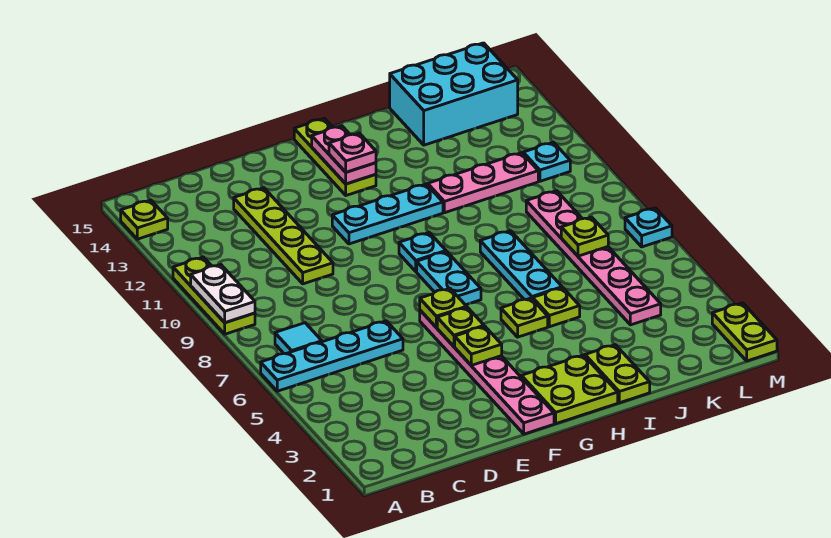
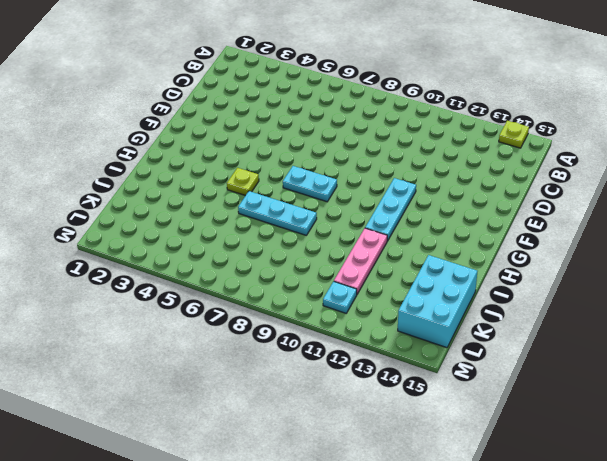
none -> cyan plate A6:D6 level 1
none -> lime plate A9:A11 level 1
none -> cyan tile B7 level 1

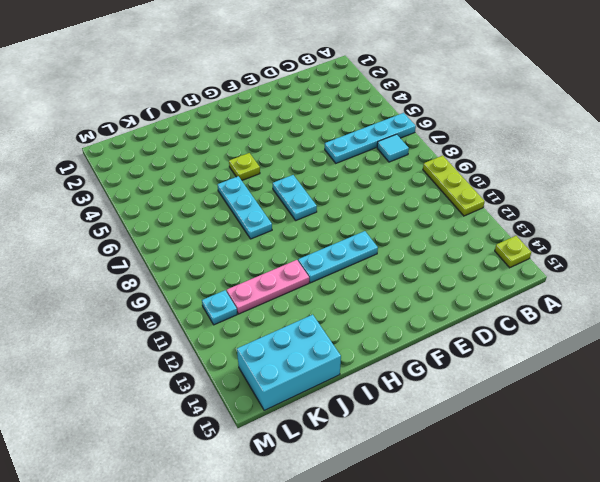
none -> lime plate D10:D13 level 1
none -> pink plate F1:F6 level 1
none -> lime plate G1:H2 level 1

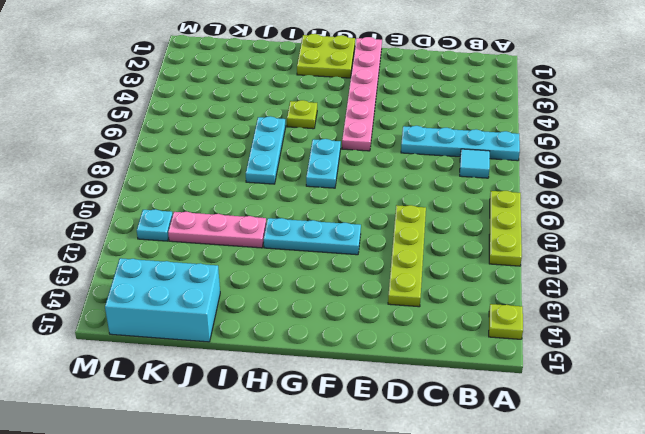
none -> cyan plate G9 level 1
none -> lime plate G13:G15 level 1
none -> lime plate I1:I2 level 1

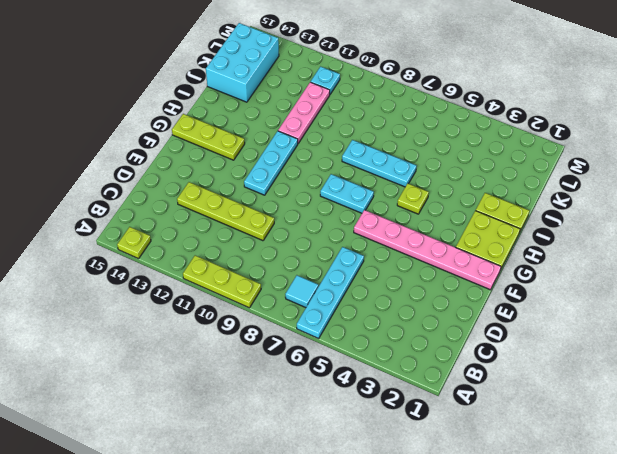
none -> cyan plate G9 level 1
none -> lime plate I5 level 1
none -> pink plate K4:K9 level 1

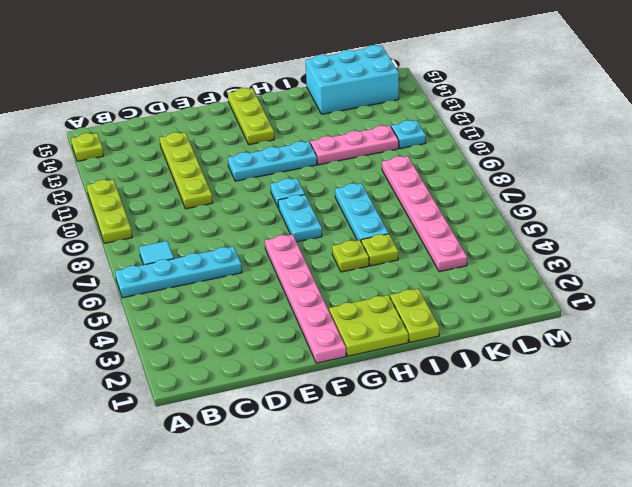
none -> lime plate M1:M2 level 1
none -> cyan plate M7 level 1
none -> white plate A9:A10 level 2

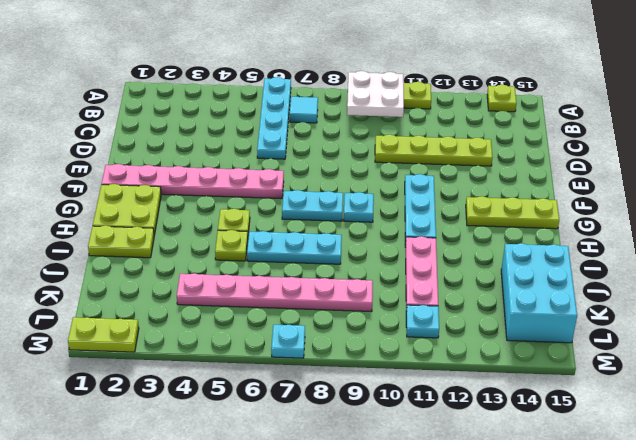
white plate A9:B10 level 2 -> white plate A9:A10 level 2
none -> lime plate F4 level 2
none -> lime plate F5 level 2
none -> lime plate F6 level 2

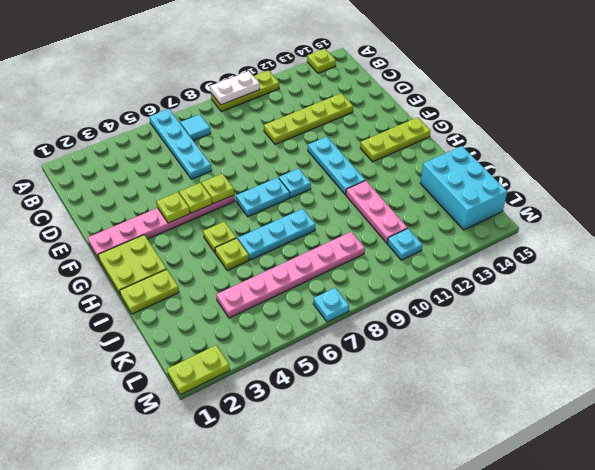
none -> pink plate G13:G14 level 2
none -> lime plate K7 level 2
none -> pink plate G13 level 3

